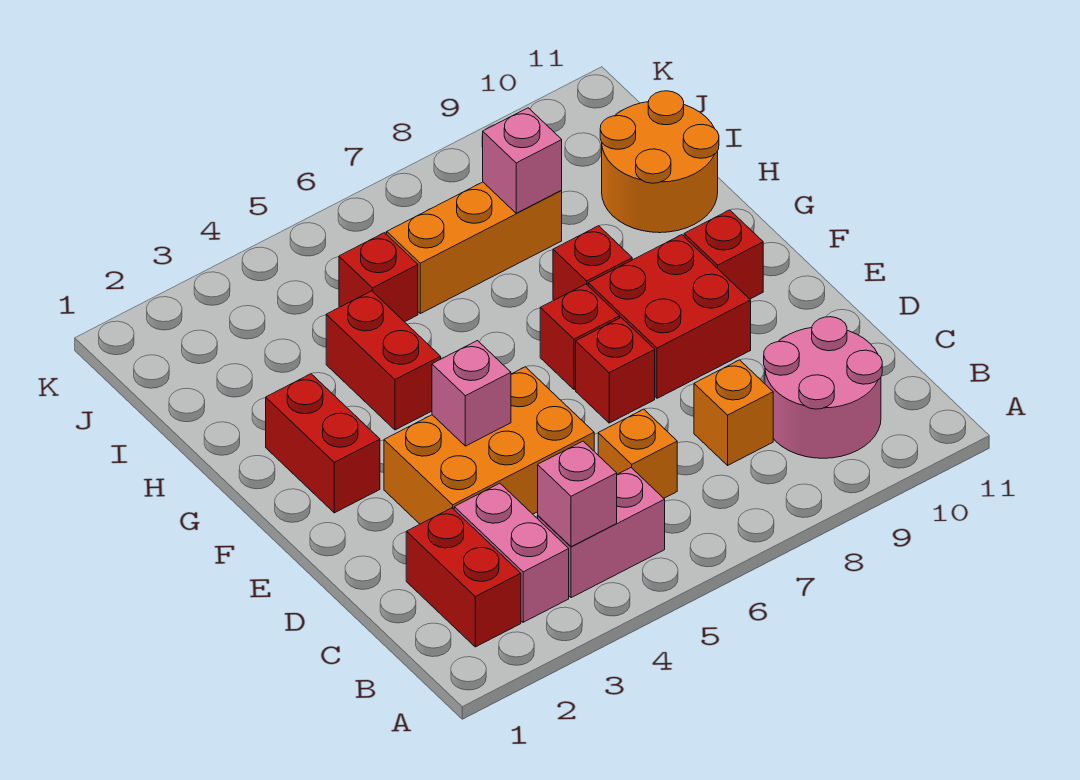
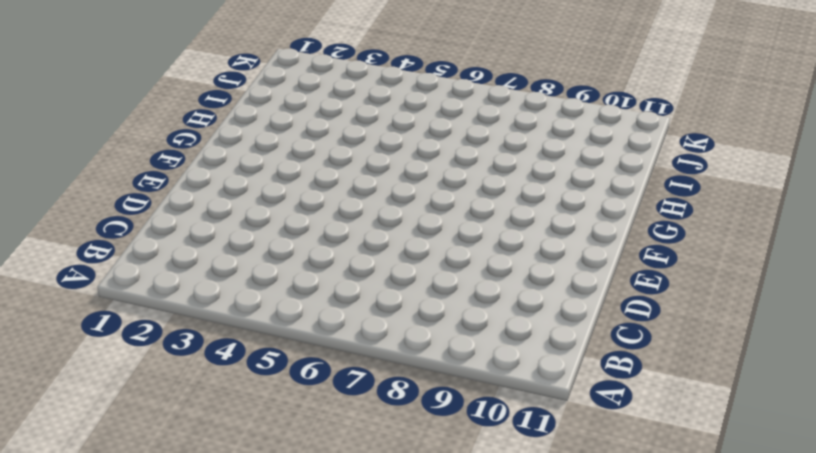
none -> red brick B2:C2 level 1
none -> pink brick B3:C3 level 1
none -> pink brick B4:B5 level 1

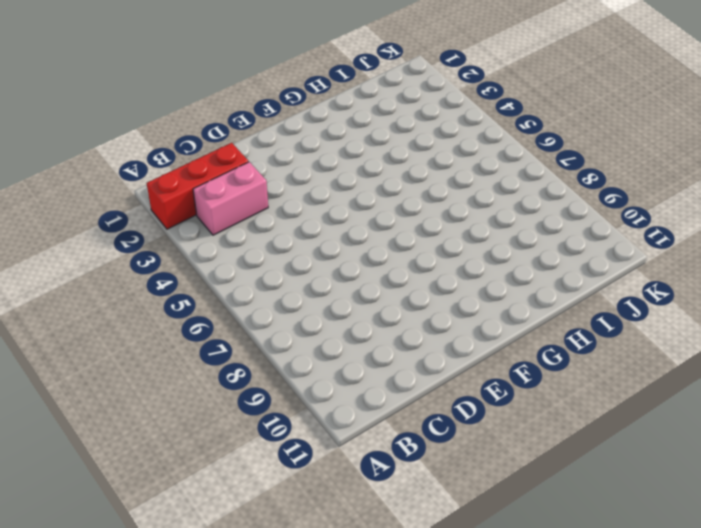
red brick A2:C2 level 1 -> red brick B2:C2 level 1
none -> pink brick B4:B5 level 1
none -> pink round brick B9:C10 level 1
none -> orange brick C6 level 1

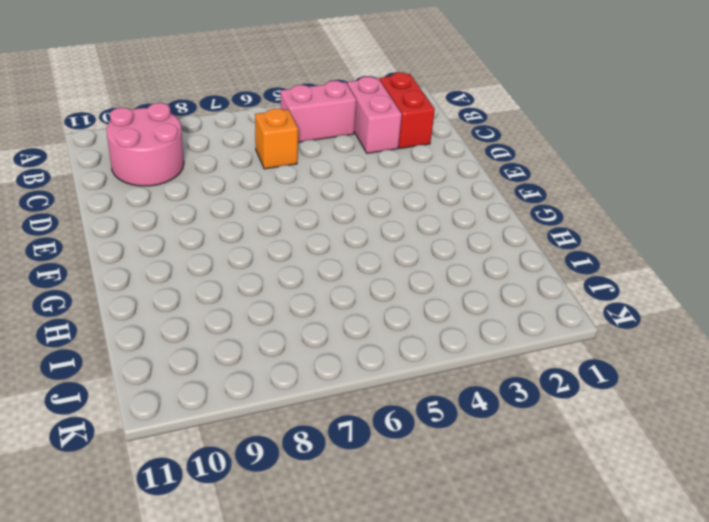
none -> orange brick C8 level 1
none -> orange brick D3:E5 level 1
none -> red brick E7 level 1

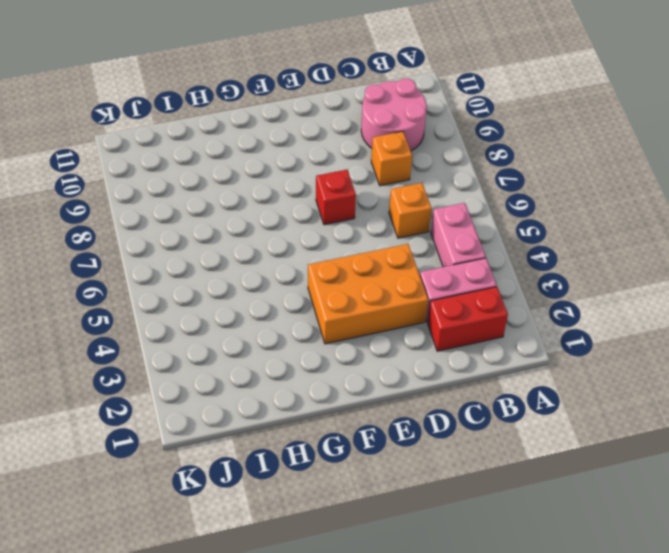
orange brick D3:F4 level 1 -> orange brick D3:E5 level 1
none -> red brick E8:F9 level 1
none -> red brick F2:G2 level 1
none -> red brick F7 level 1

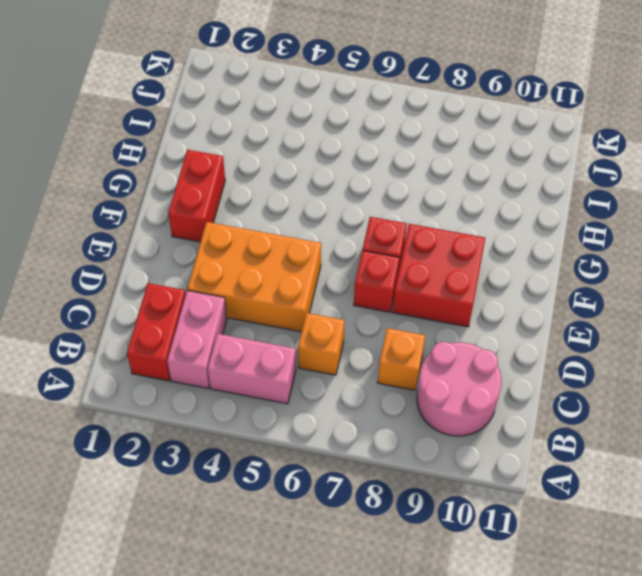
none -> red brick F10 level 1
none -> red brick G4:H4 level 1
none -> red brick G8 level 1

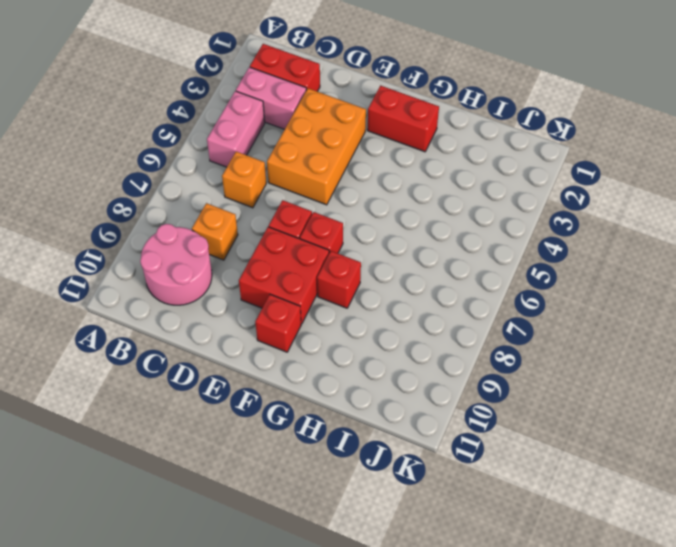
none -> red brick G4:H4 level 1
none -> orange round brick H10:I11 level 1
none -> red brick I5 level 1

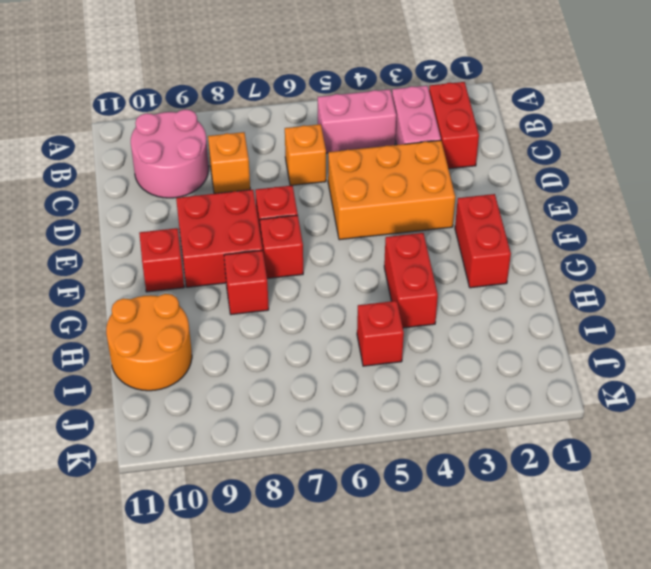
none -> orange brick I6:I8 level 1
none -> pink brick B4 level 2
none -> pink brick E4 level 2

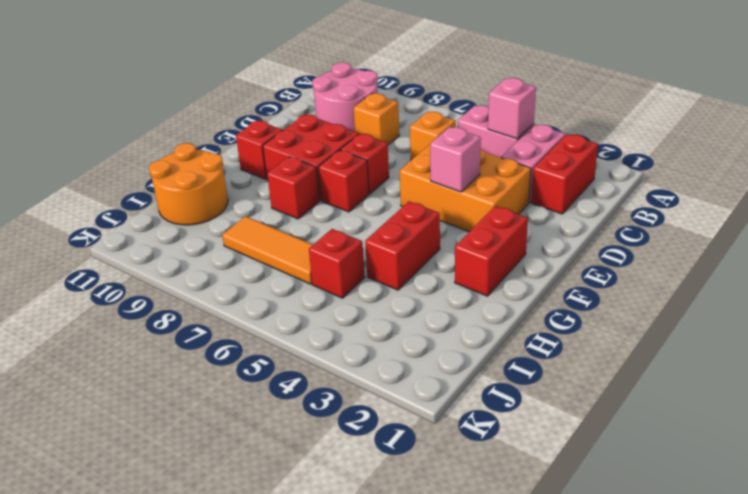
orange tile I6:I8 level 1 -> orange brick I6:I8 level 1
none -> pink brick I8 level 2

